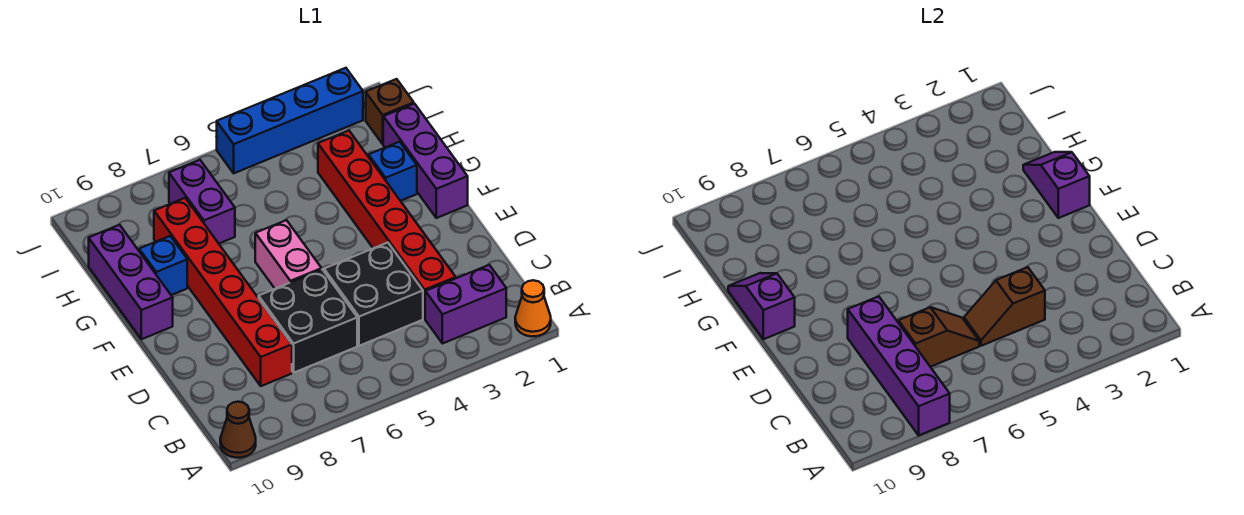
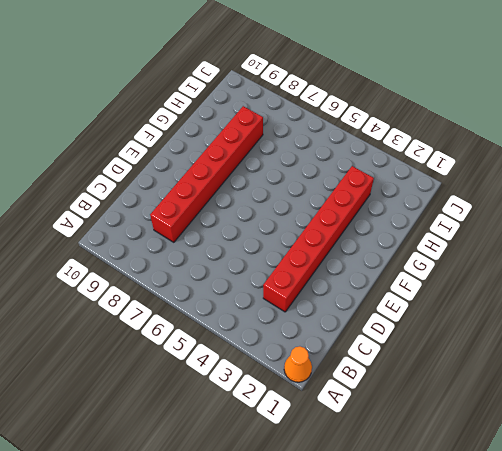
none -> brown cone A10 level 1
none -> purple brick B2:B3 level 1
none -> black brick C4:D5 level 1

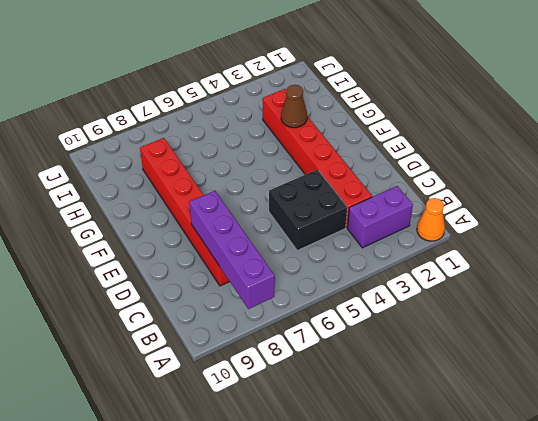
brown cone G3 level 2 -> brown cone A10 level 1
none -> black brick C6:D7 level 1
none -> pink brick E6:F6 level 1
none -> purple brick F1:H1 level 1

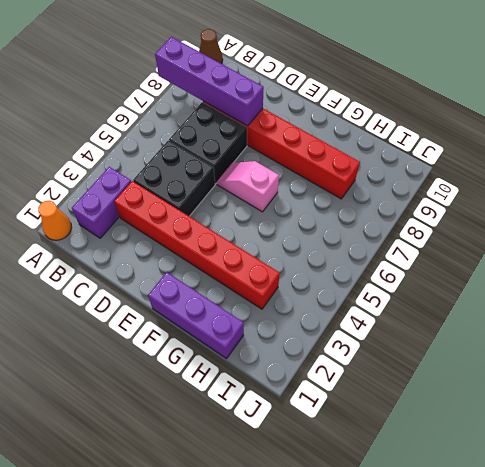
pink slope E6:F6 level 1 top F -> pink brick E6:F6 level 1
none -> purple brick F10:H10 level 1
none -> blue brick G2 level 1
none -> blue brick G9 level 1

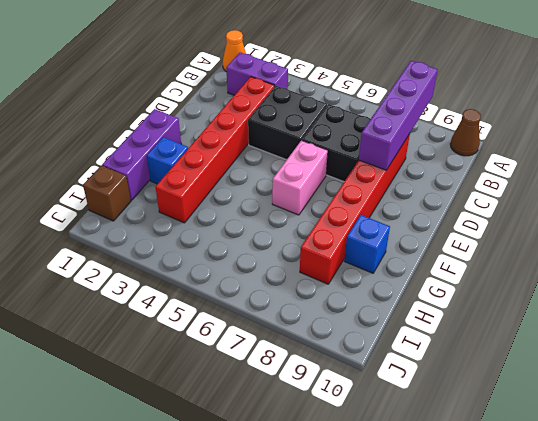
none -> purple brick F10:H10 level 1
none -> purple brick H7:I7 level 1
none -> blue brick J2:J5 level 1

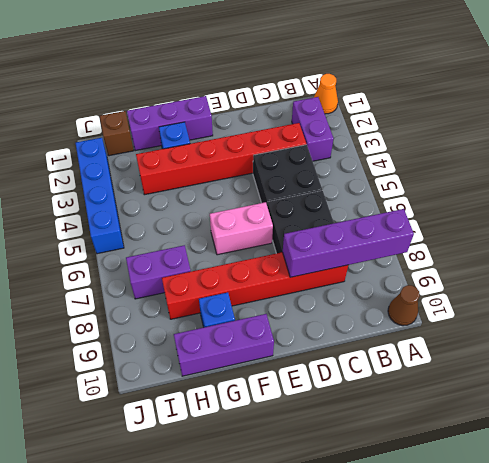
none -> brown slope C4:C5 level 2 top 4
none -> brown slope C6:C7 level 2 top 7
none -> purple slope F1:G1 level 2 top F

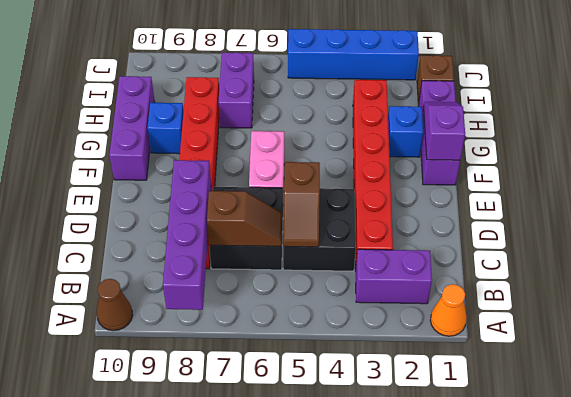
brown slope C5:D5 level 2 top D -> brown slope C4:C5 level 2 top 4
none -> purple slope F10:G10 level 2 top F

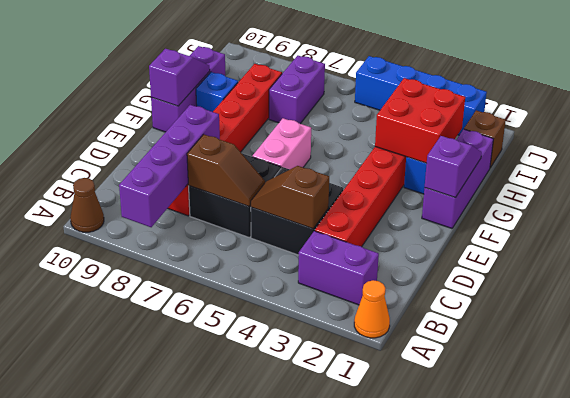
red brick G2:H3 level 2 -> none

